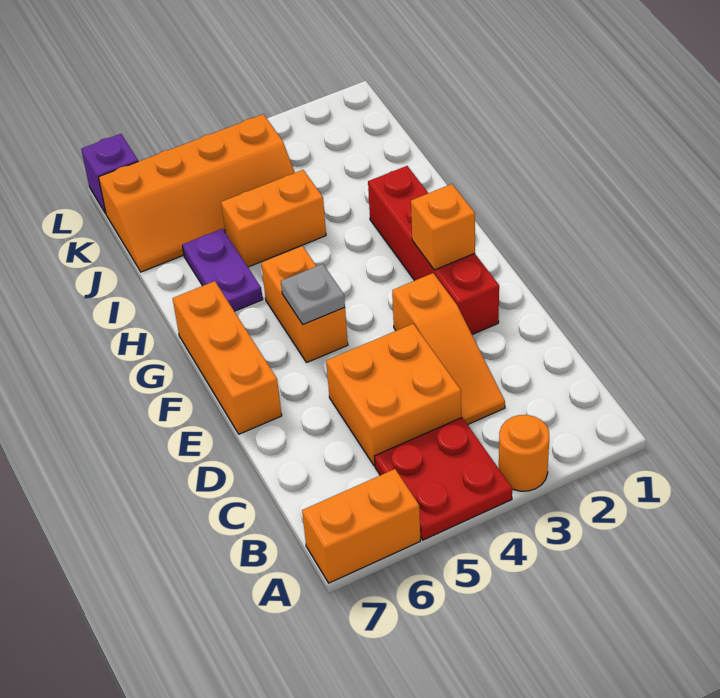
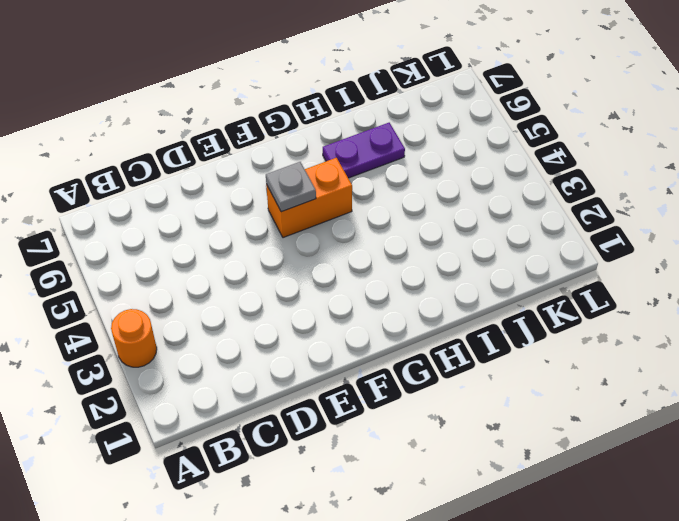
none -> red plate A4:B5 level 1
none -> orange brick A6:A7 level 1
none -> orange slope C3:E3 level 1 top E

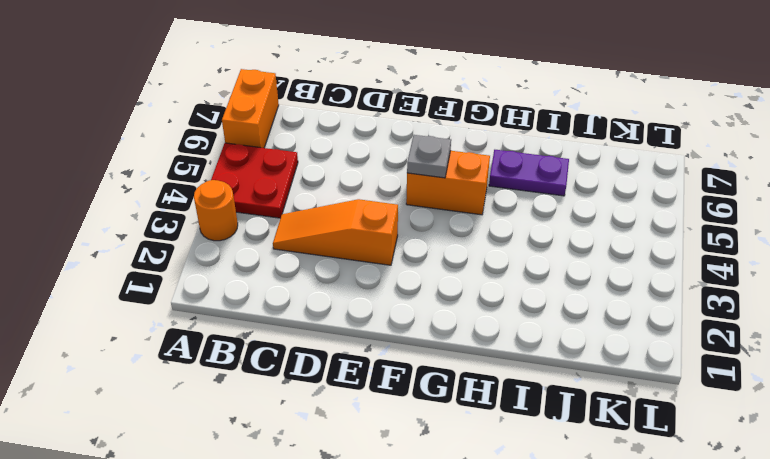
none -> orange brick C4:D5 level 1
none -> red brick E2:H2 level 1
none -> orange brick E7:G7 level 1

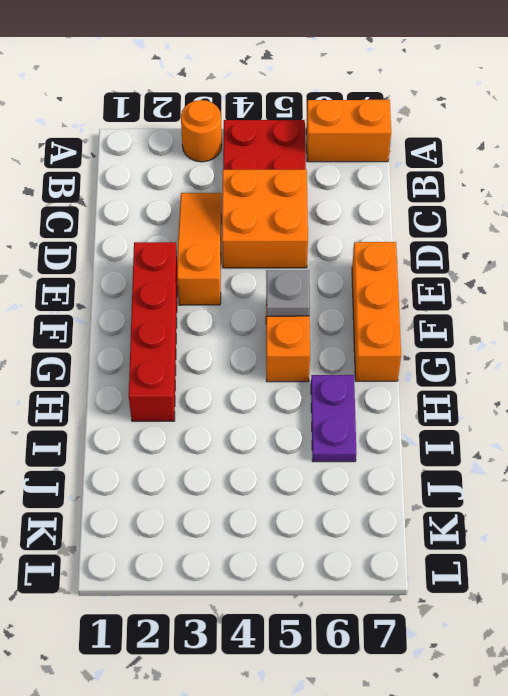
none -> orange brick I4:I5 level 1
none -> orange slope J4:K7 level 1 top K
none -> purple brick L7 level 1

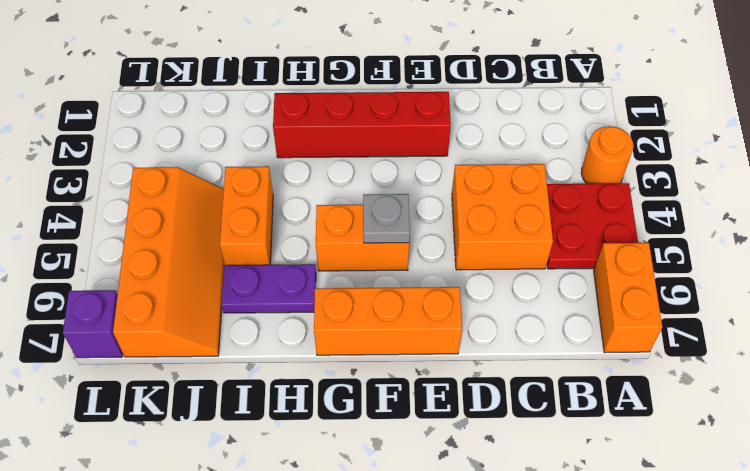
none -> orange slope C3:E3 level 1 top E
none -> orange brick F2 level 2

